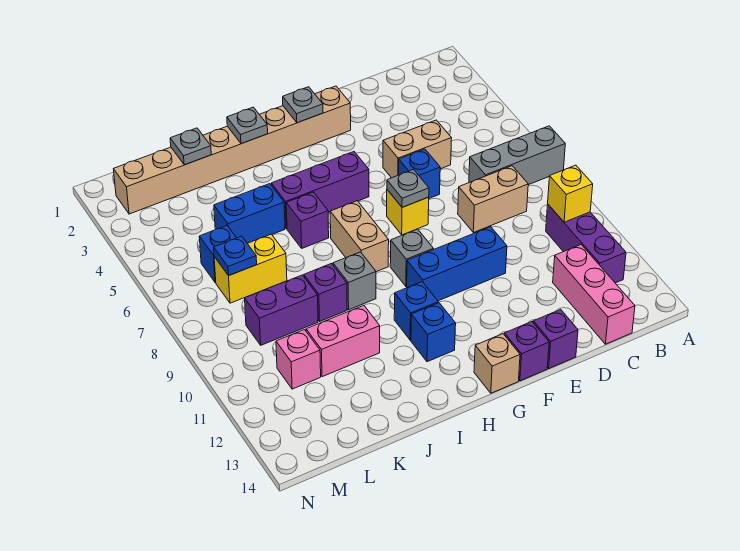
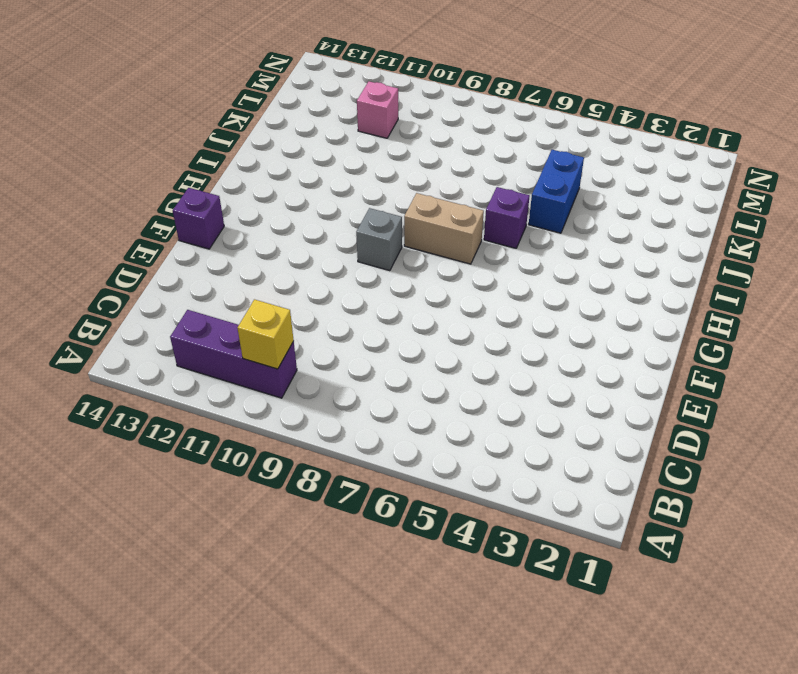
none -> grey brick A7:C7 level 1
none -> tan brick C8:D8 level 1
none -> pink brick C12:C14 level 1
none -> tan brick D5:E5 level 1

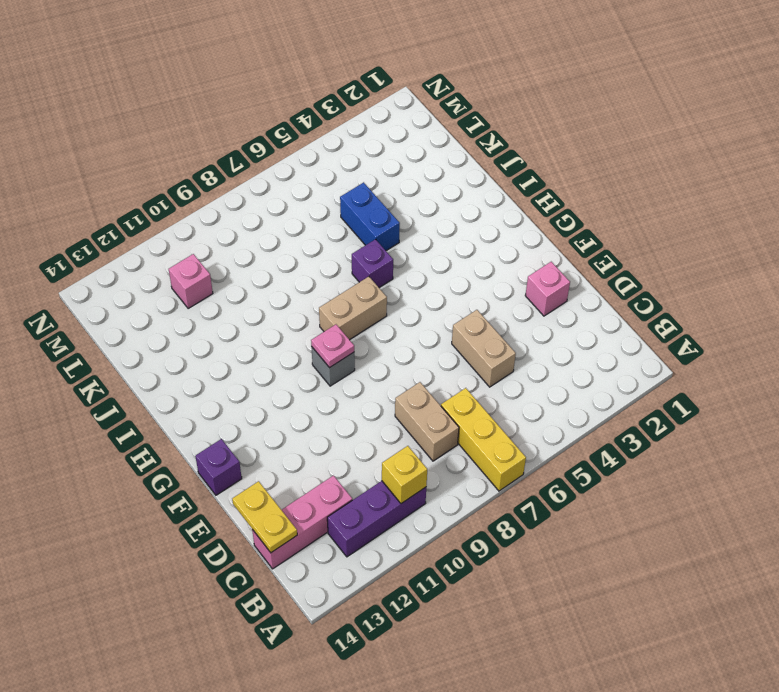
yellow brick A7:C7 level 1 -> grey brick A7:C7 level 1
yellow plate C14:D14 level 2 -> none
pink brick E2 level 1 -> none
pink plate G9 level 2 -> none
none -> blue brick E6 level 1
none -> blue brick E10:G10 level 1
none -> purple brick E14 level 1
none -> tan brick F2:M2 level 1

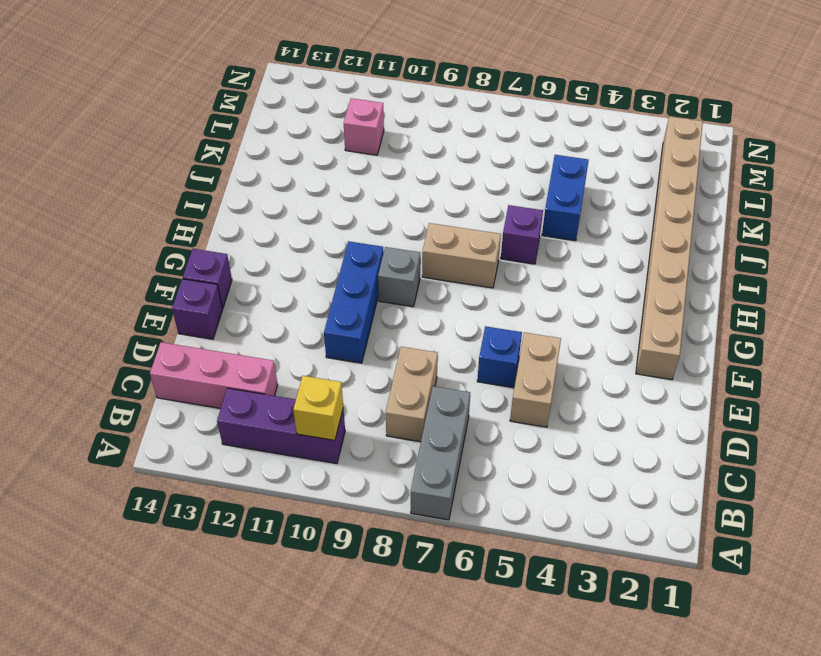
none -> yellow brick F7 level 1
none -> purple brick G5:I5 level 1
none -> tan brick G14 level 1
none -> blue brick H11 level 1

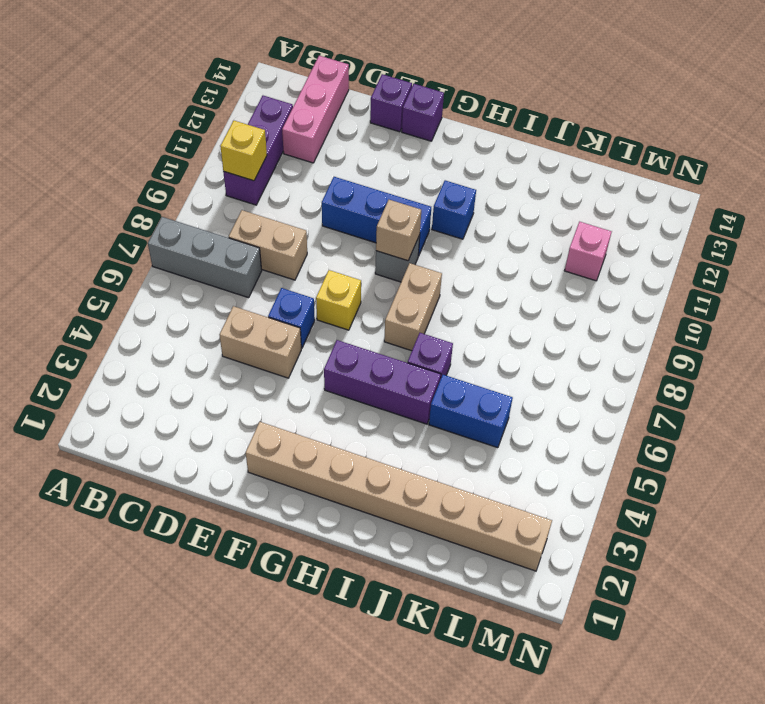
tan brick G9 level 2 -> tan brick G14 level 1
none -> blue brick H12 level 1
none -> grey brick I9 level 1
none -> purple brick J9 level 1
none -> pink brick J11:K11 level 1

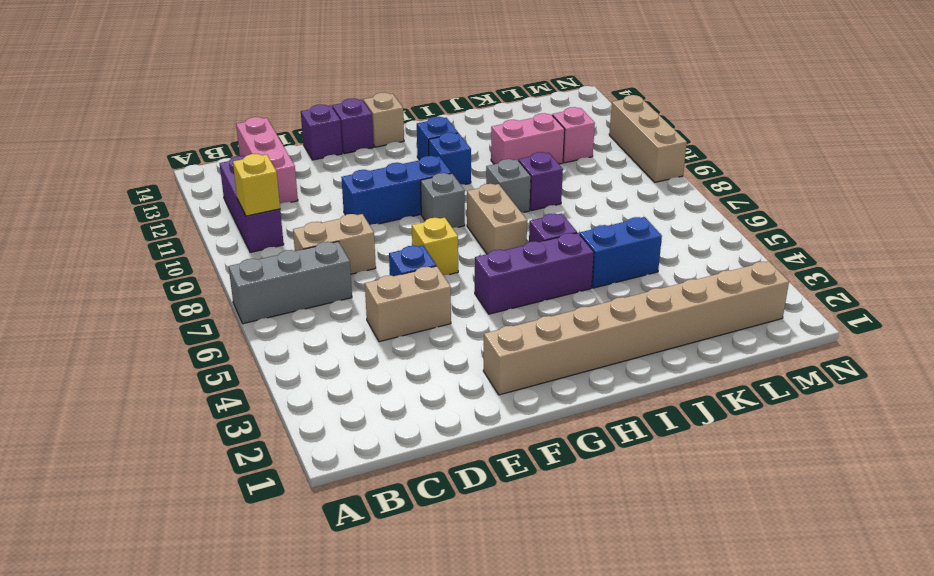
tan brick N9:N11 level 1 -> none
none -> yellow brick K7:L7 level 1
none -> purple brick K9:L9 level 1
none -> blue brick L6 level 1
none -> grey plate F7 level 2

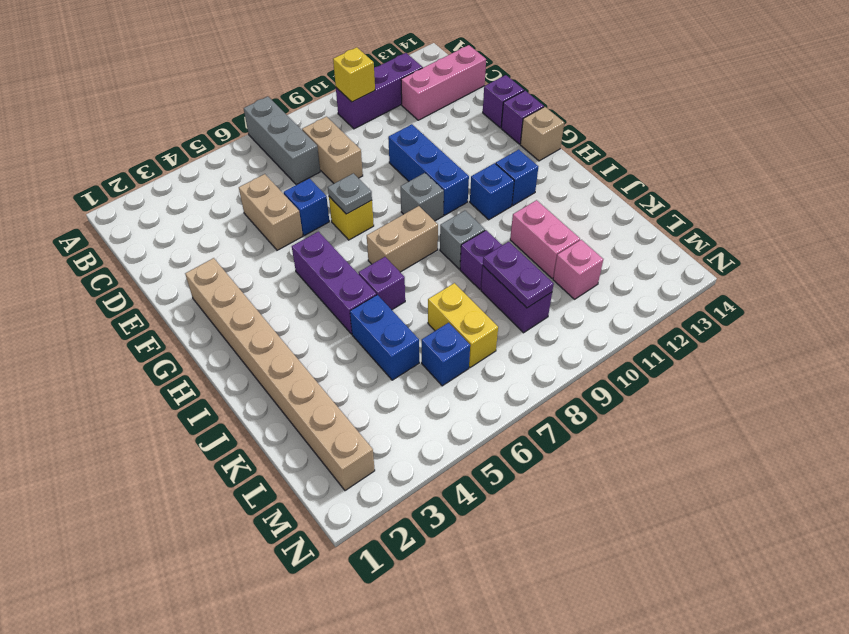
purple plate K9:L9 level 2 -> none
none -> grey plate G2 level 2
none -> grey plate I2 level 2
none -> grey plate K2 level 2
none -> blue plate L7 level 2

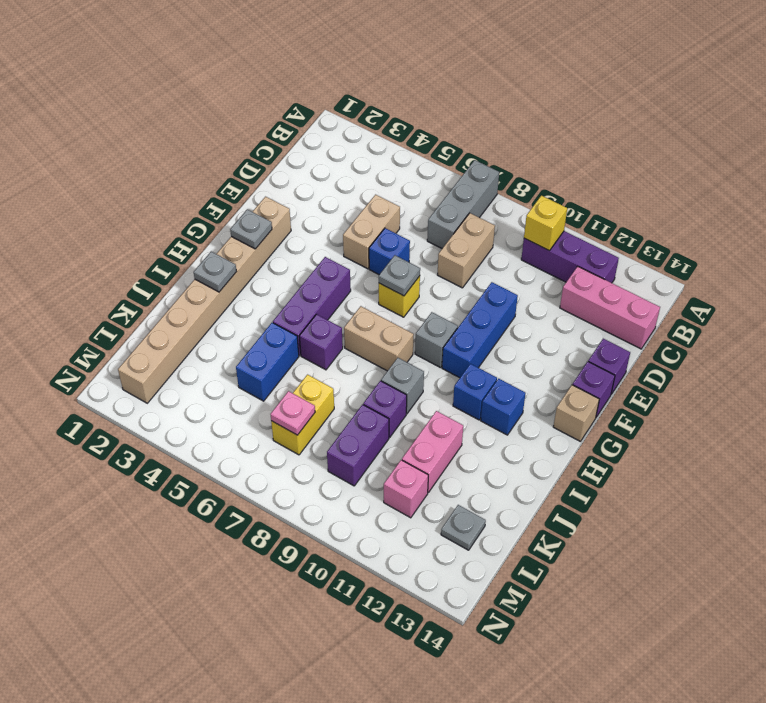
pink plate L7 level 2 -> blue plate L7 level 2
grey plate L13 level 1 -> grey plate K2 level 2
none -> blue brick L6 level 1

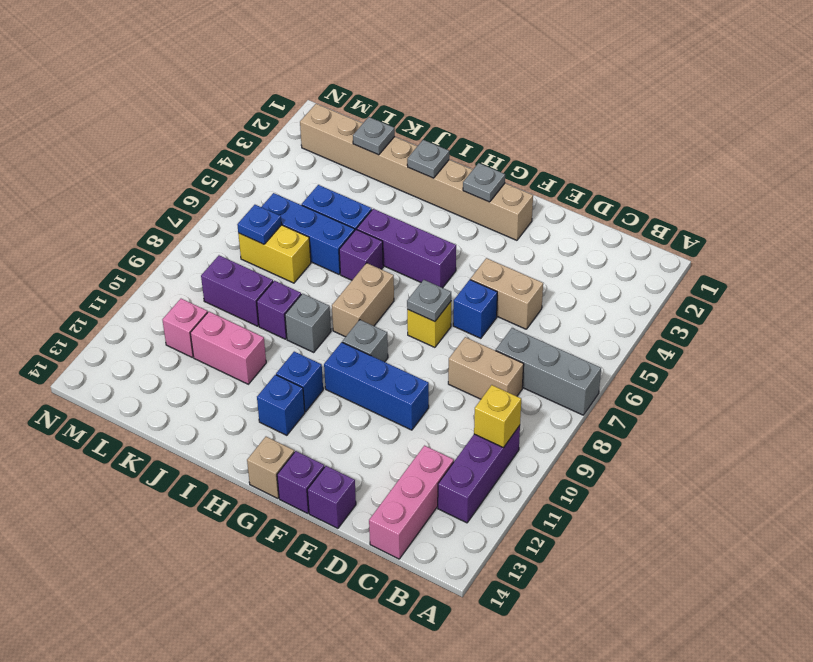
blue brick J6:L6 level 1 -> blue brick L6 level 1

